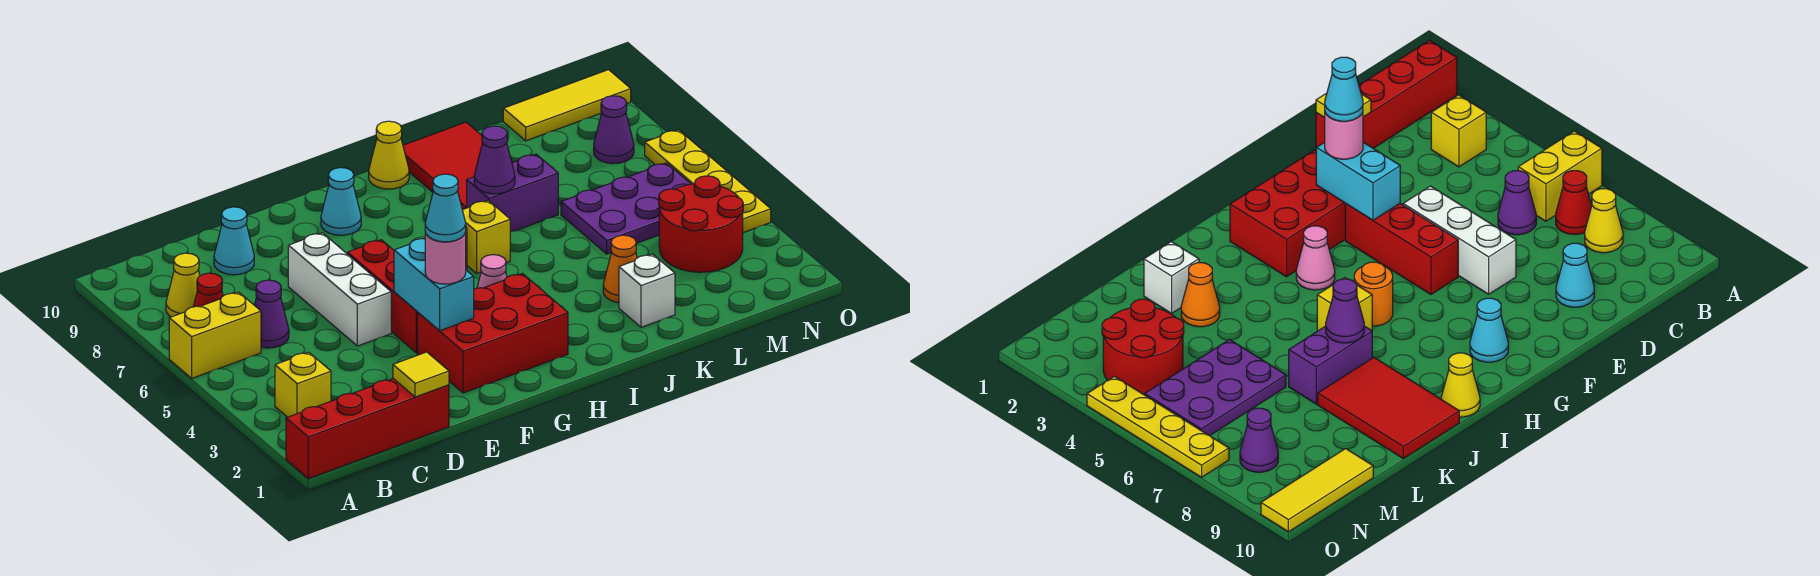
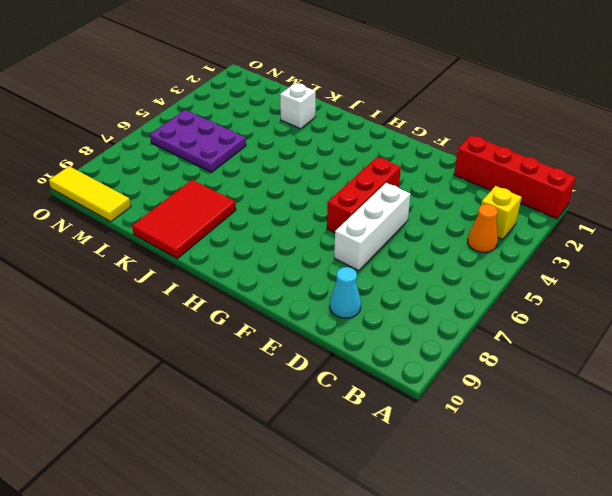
orange cone B4 level 1 -> orange cone K3 level 1
none -> yellow brick A6:B6 level 1
none -> red cone B7 level 1
none -> yellow cone B8 level 1

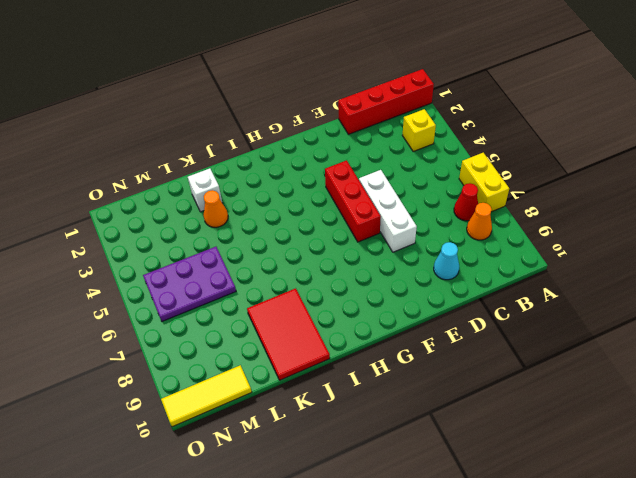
yellow brick A6:A7 level 1 -> yellow brick A6:B6 level 1
orange cone B8 level 1 -> yellow cone B8 level 1
none -> purple cone C6 level 1
none -> red brick F2:H3 level 1
none -> cyan cone G9 level 1

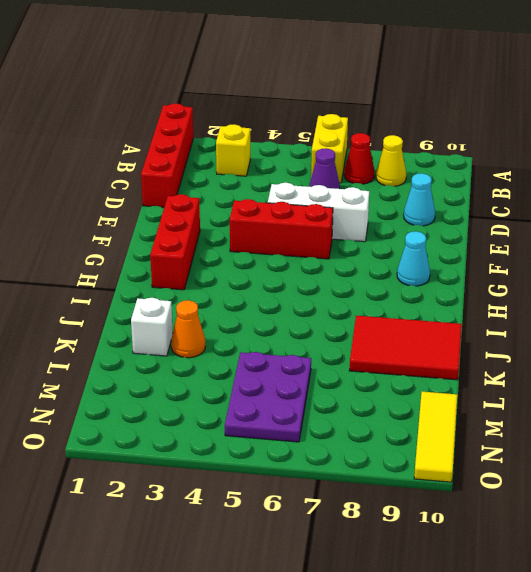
red brick F2:H2 level 1 -> red brick F2:H3 level 1
none -> pink cone H4 level 1
none -> orange round brick H6 level 1
none -> yellow brick I6 level 1

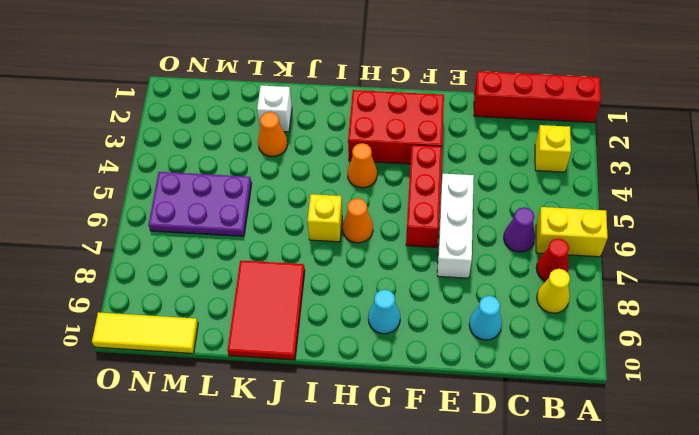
orange cone H4 level 1 -> pink cone H4 level 1
orange cone H6 level 1 -> orange round brick H6 level 1
none -> yellow cone I10 level 1
none -> purple brick J7:K7 level 1
none -> red round brick M3:N4 level 1

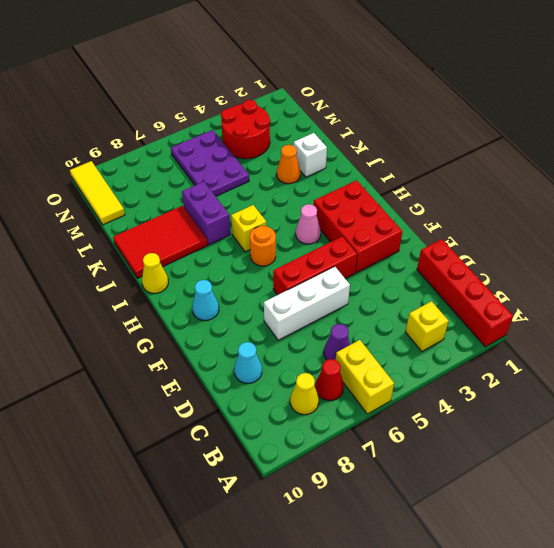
none -> purple cone N8 level 1
none -> yellow plate O4:O7 level 1
none -> yellow tile D1 level 2

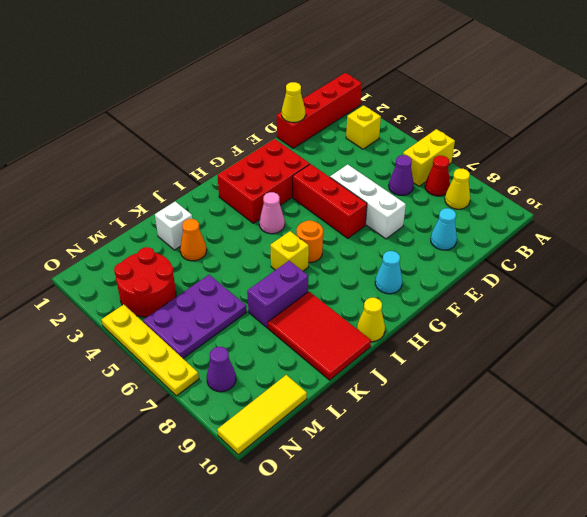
yellow cone D1 level 2 -> yellow tile D1 level 2
none -> cyan brick F3:F4 level 2
none -> purple cone J7 level 2
none -> pink round brick F3 level 3

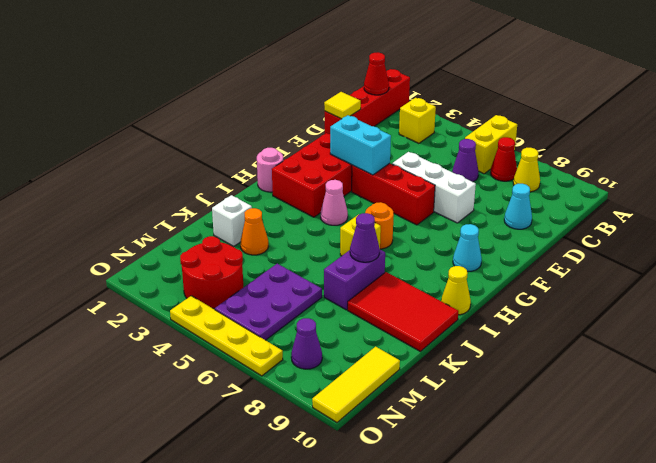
red cone B1 level 2 -> none
pink round brick H1 level 1 -> pink round brick F3 level 3
none -> cyan cone F3 level 4

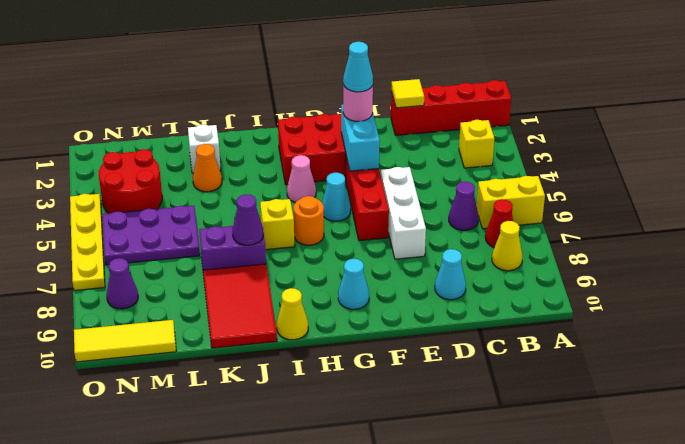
cyan cone G5 level 1 -> none

